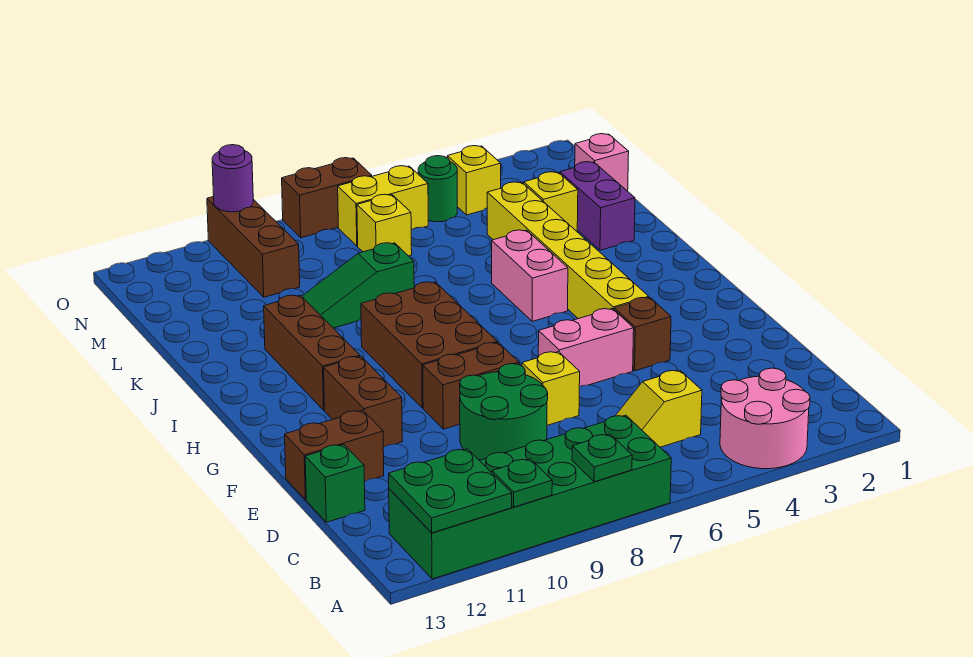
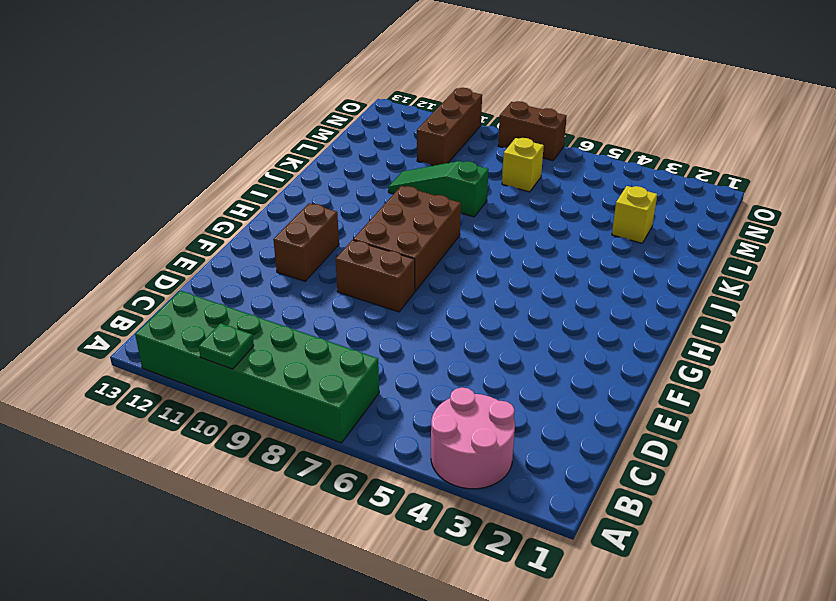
none -> yellow slope C5:C6 level 1 top 5
none -> green round brick D8:E9 level 1
none -> green brick D13 level 1

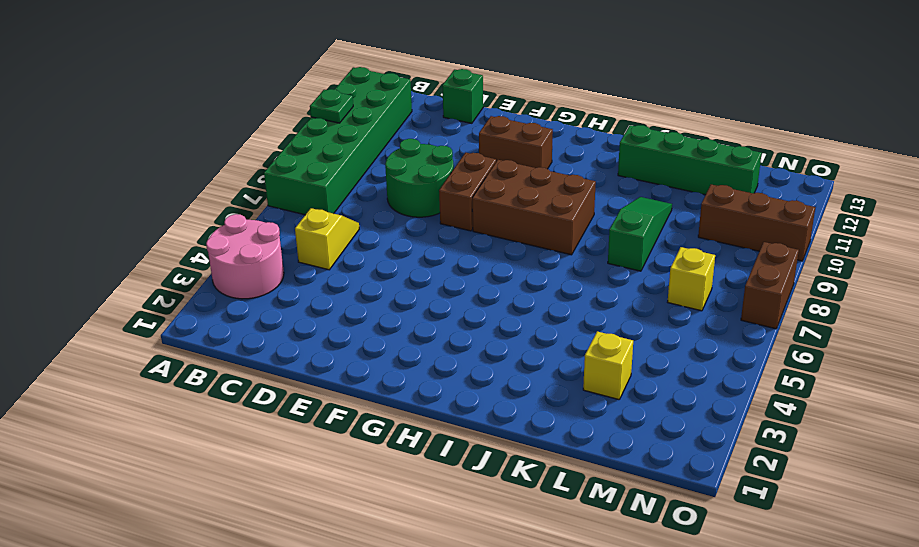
green brick J12:M12 level 1 -> none
none -> yellow brick E7 level 1
none -> brown brick E12:E13 level 1
none -> brown brick F4 level 1

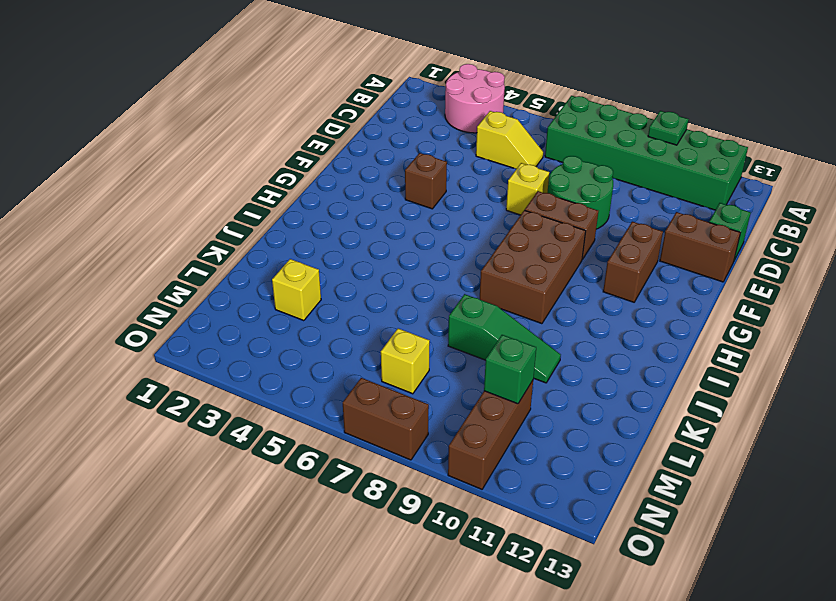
green brick M10 level 2 -> none
none -> pink brick F5:F6 level 1
none -> yellow brick G4:L4 level 1
none -> brown brick H11:J11 level 1

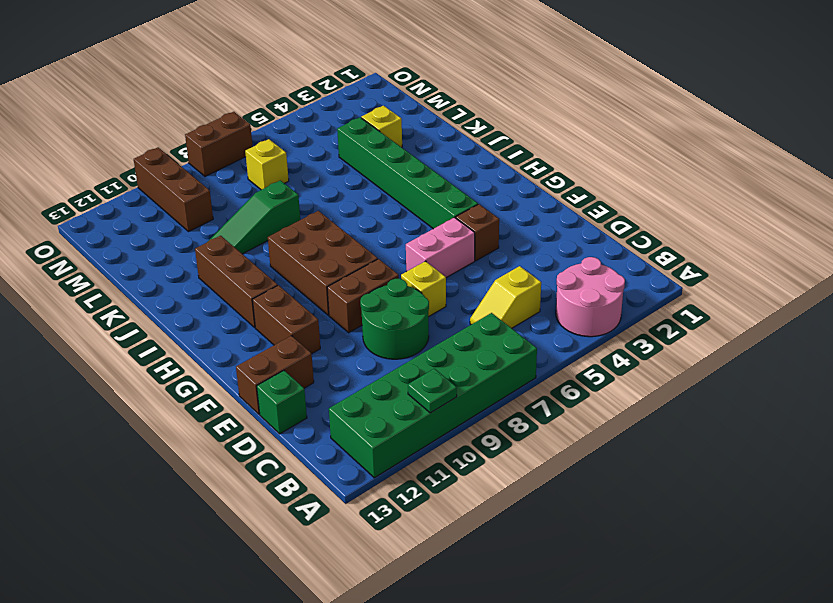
green brick G4:L4 level 1 -> yellow brick G4:L4 level 1
none -> pink brick I5:J5 level 1
none -> purple brick K2:L2 level 1
none -> pink brick M1 level 1

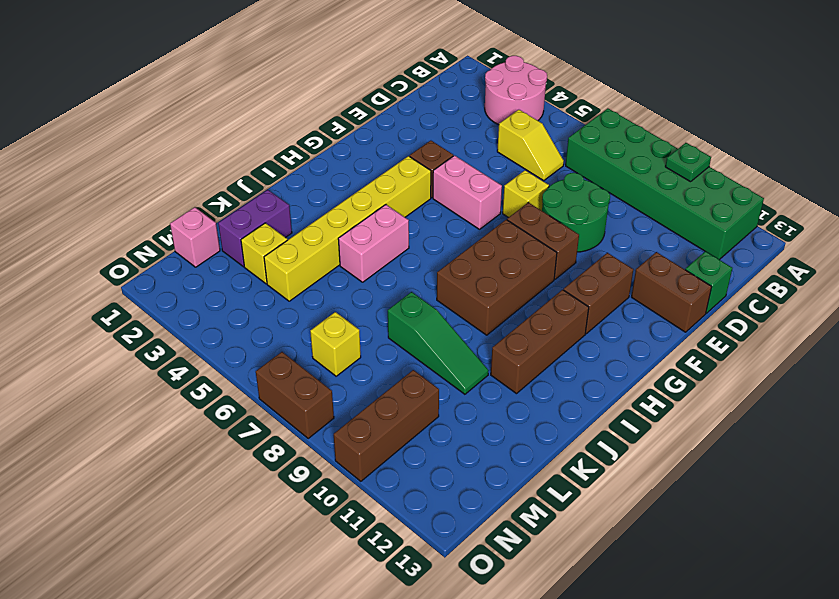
none -> yellow brick N4 level 1
none -> green round brick N5 level 1
none -> yellow brick N6:N7 level 1

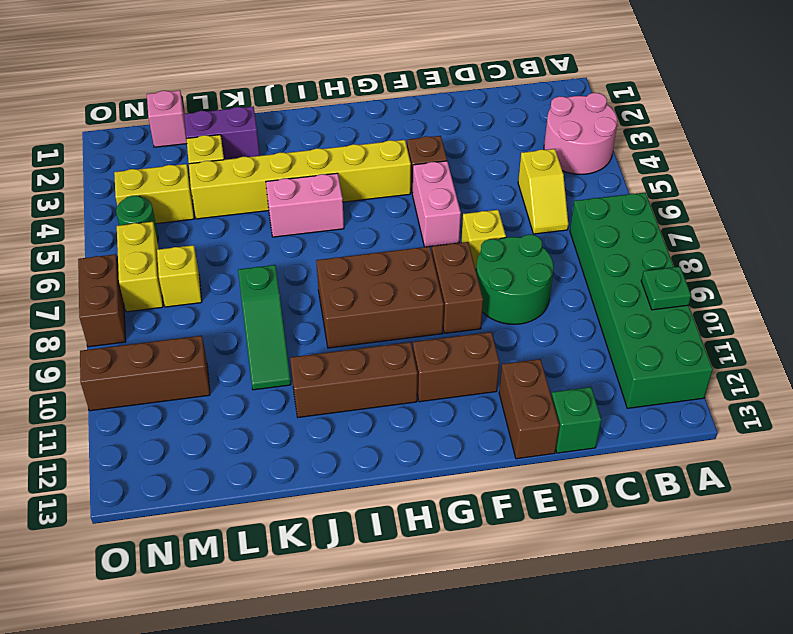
yellow brick M4:N4 level 1 -> yellow brick N4 level 1
none -> green plate A8 level 2
none -> green plate A11:B12 level 2
none -> purple round brick O10 level 2

